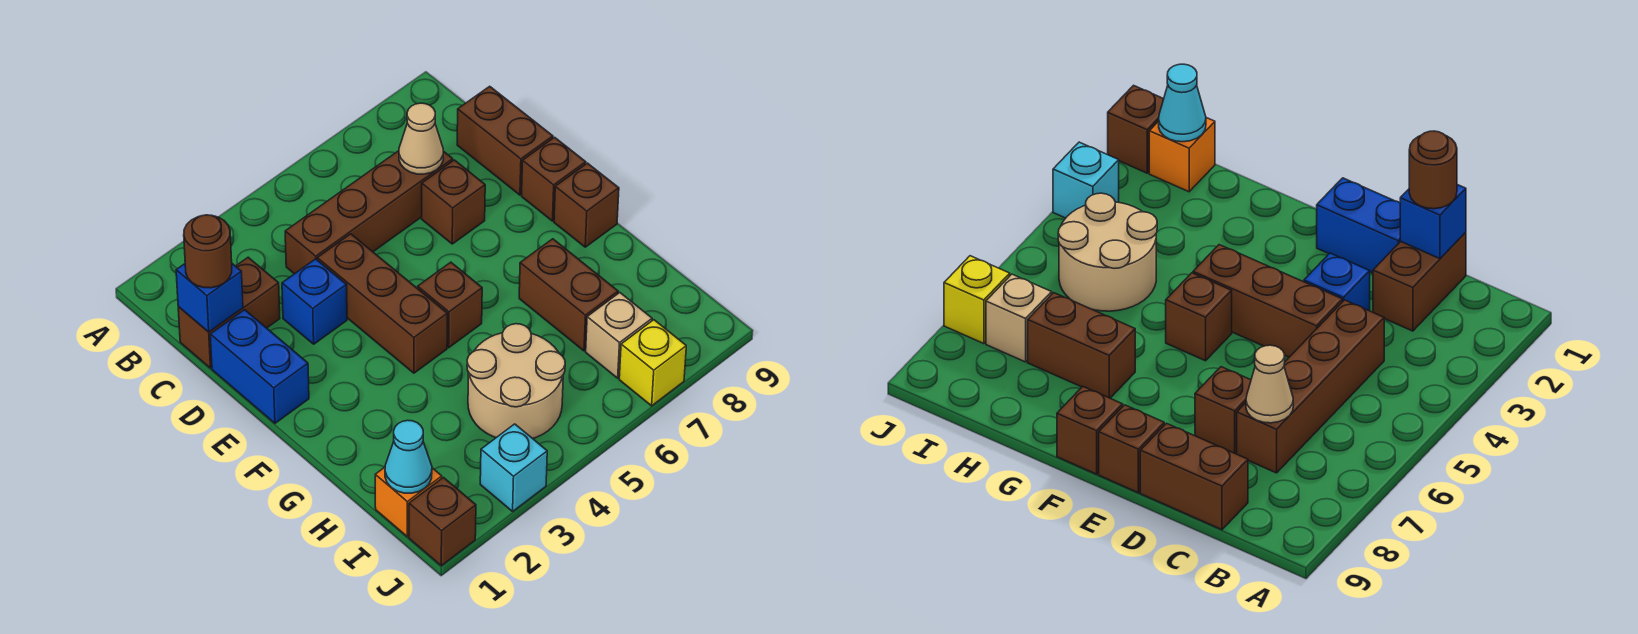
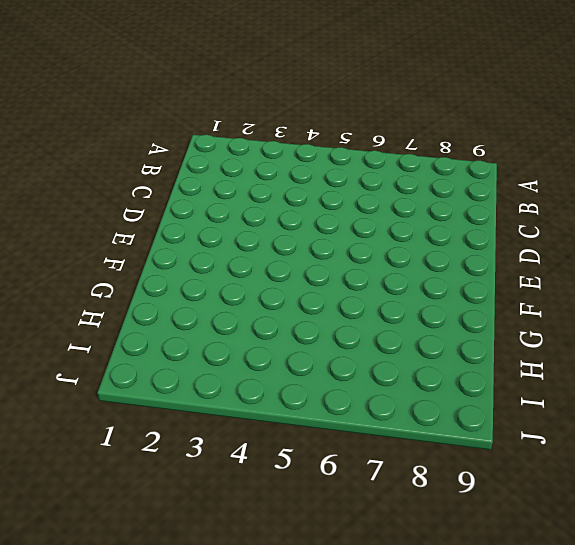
none -> brown brick C1:C2 level 1
none -> brown brick C4:C7 level 1
none -> brown brick C9:D9 level 1

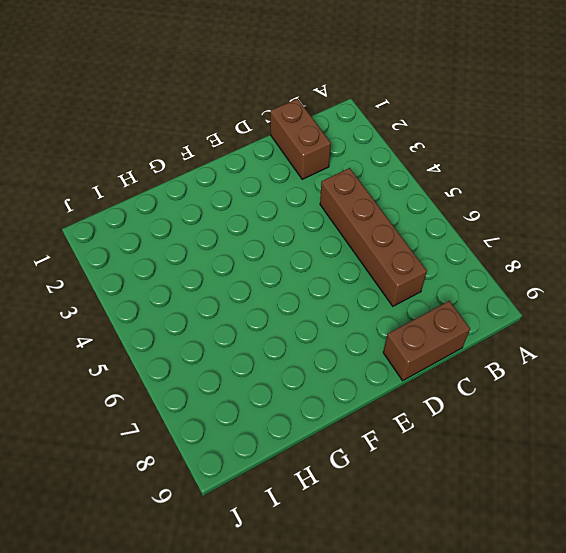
none -> blue brick D1:E1 level 1
none -> blue brick D3 level 1
none -> brown brick D4:F4 level 1

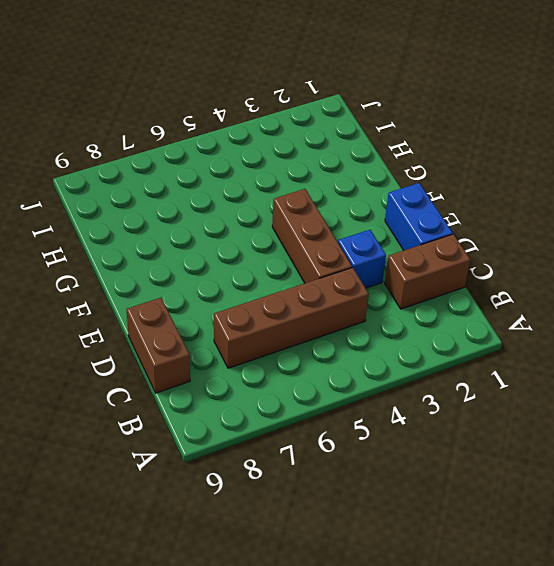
none -> brown brick D7 level 1
none -> brown brick E9 level 1
none -> brown brick F5 level 1

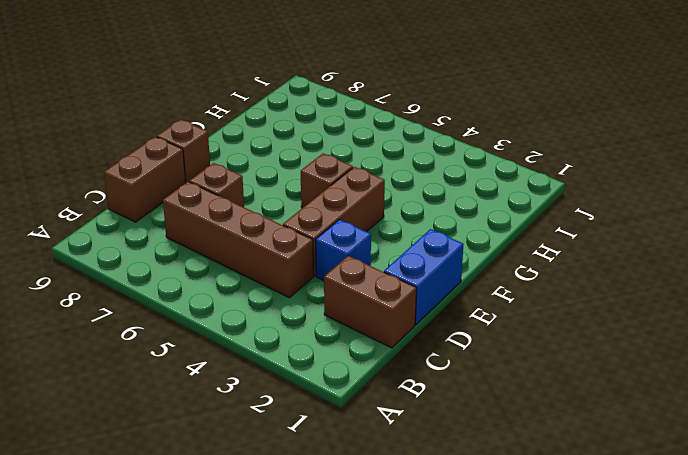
none -> brown brick F9 level 1
none -> brown brick G7:H7 level 1
none -> tan round brick H4:I5 level 1

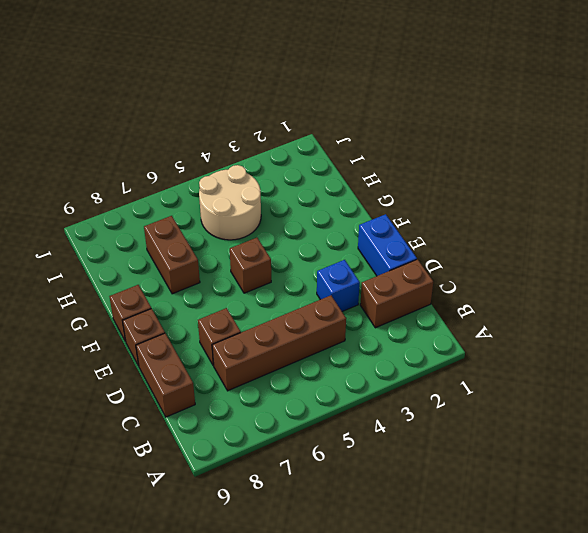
none -> brown brick D4:F4 level 1
none -> orange brick I1 level 1
none -> tan brick I7 level 1

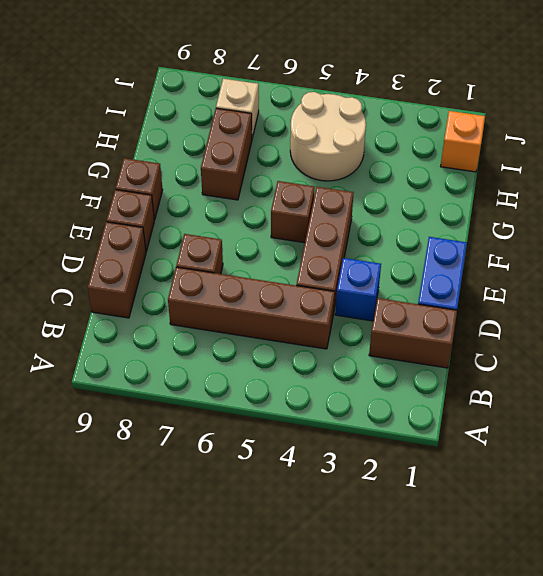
none -> brown brick J1 level 1
none -> cyan brick J3 level 1
none -> yellow brick J7 level 1

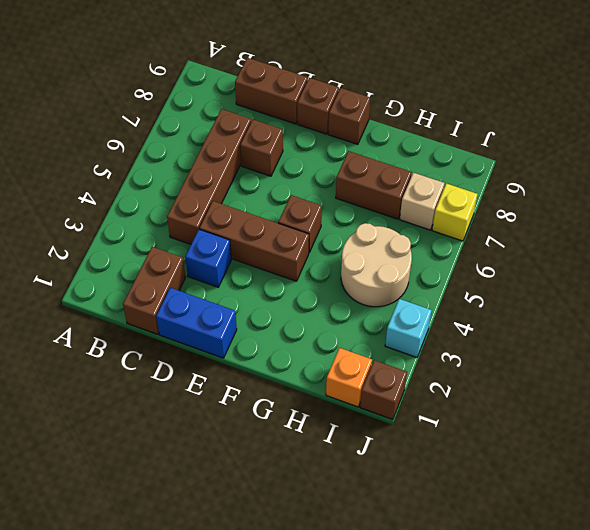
none -> blue brick C1 level 2
none -> tan cone C7 level 2
none -> cyan cone I1 level 2

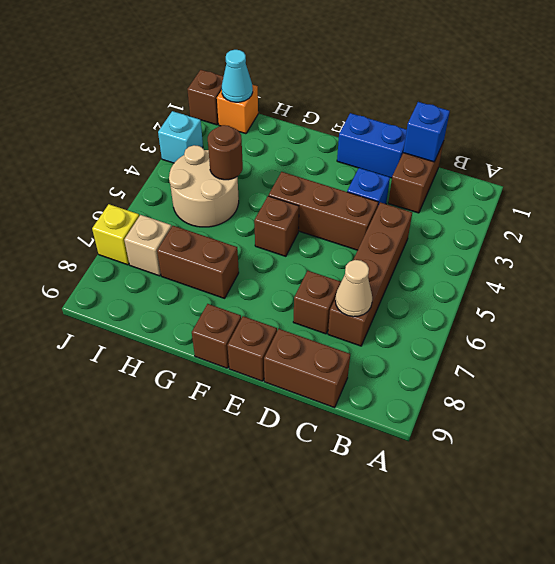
brown round brick H4 level 2 -> brown round brick C1 level 3

